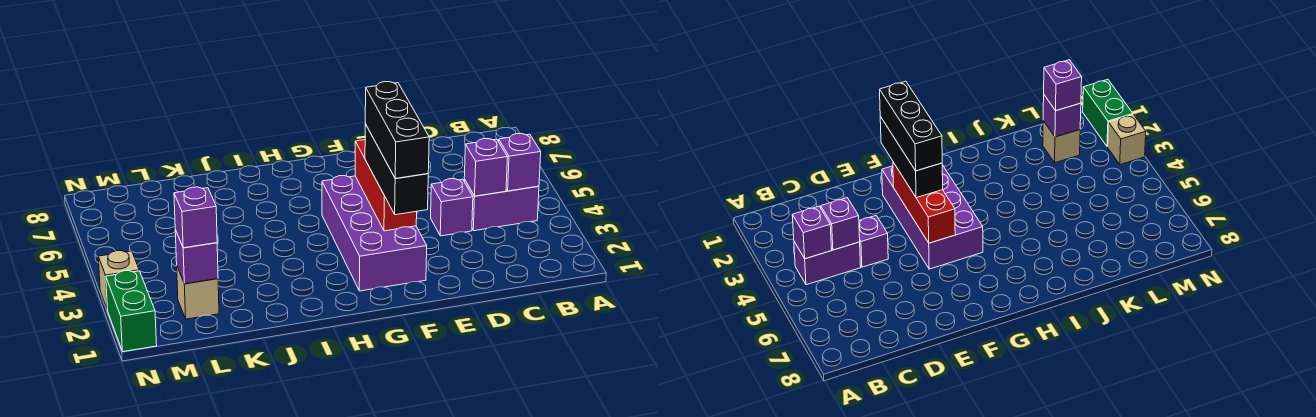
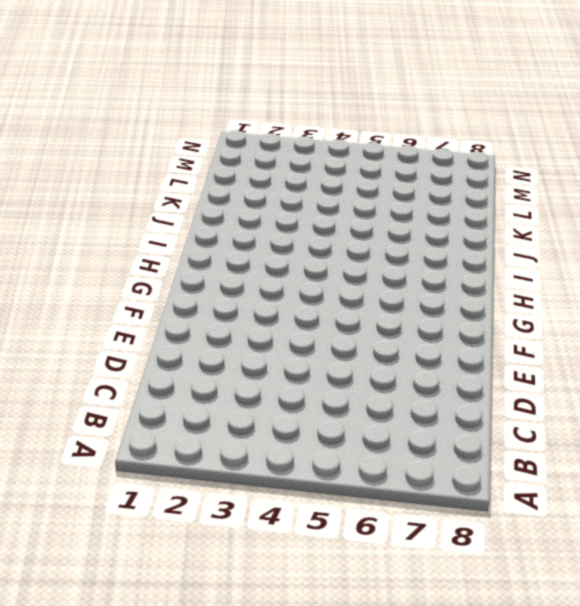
none -> purple brick B4:C4 level 1
none -> purple brick D4 level 1
none -> purple brick F2:G5 level 1

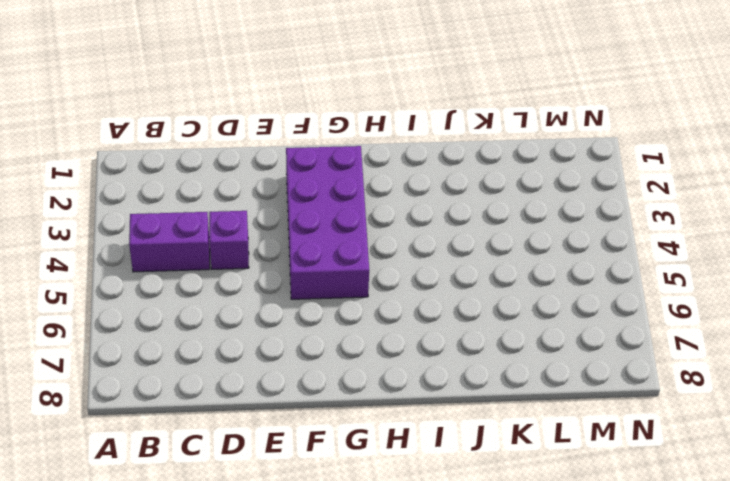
none -> tan brick L2 level 1
none -> green brick N1:N2 level 1
none -> tan brick N3 level 1

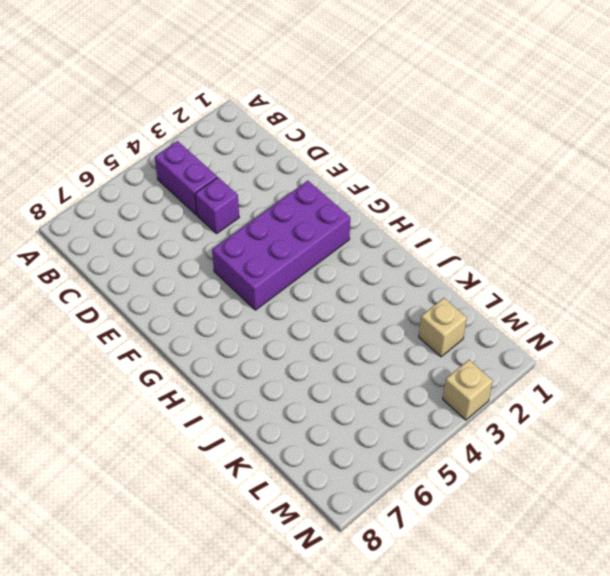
none -> green brick N1:N2 level 1
none -> purple brick B4 level 2
none -> purple brick C4 level 2

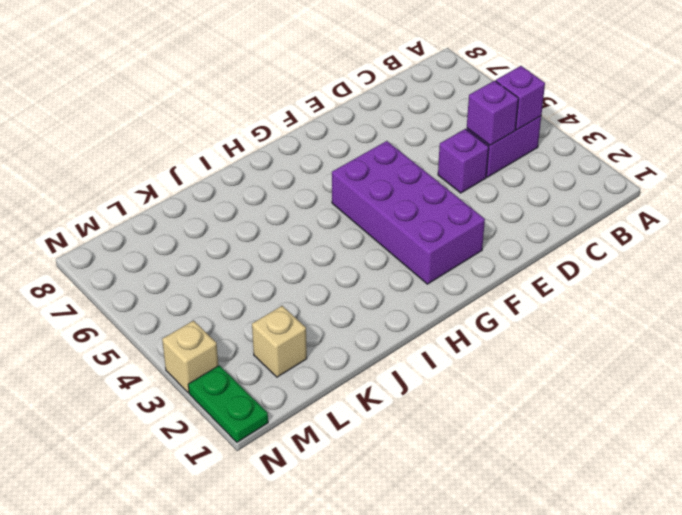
green plate N1:N2 level 1 -> green brick N1:N2 level 1
none -> red brick F3:F5 level 2
none -> purple brick L2 level 2
none -> black brick F2:F4 level 3

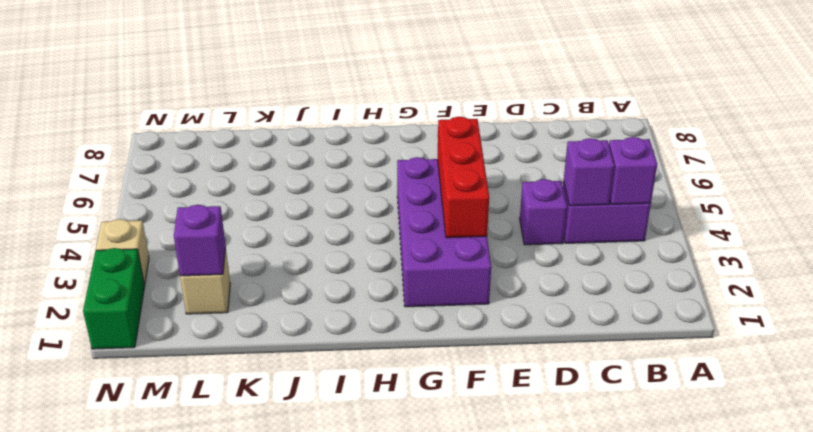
none -> black brick F2:F4 level 3
none -> purple brick L2 level 3
none -> black brick F2:F4 level 4

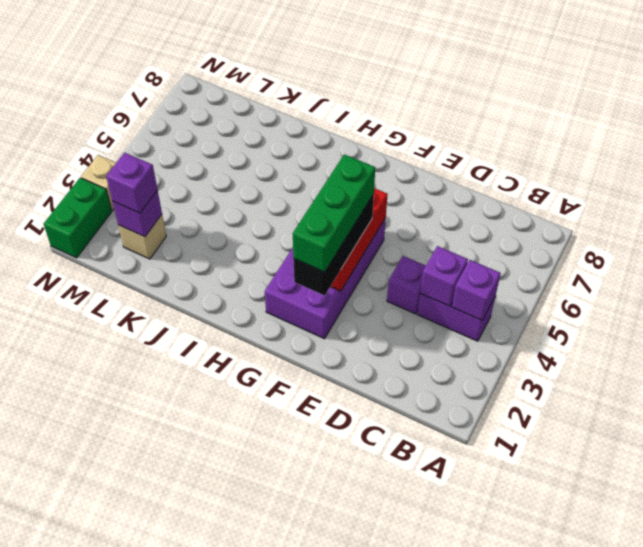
green brick F2:F4 level 4 -> black brick F2:F4 level 4

